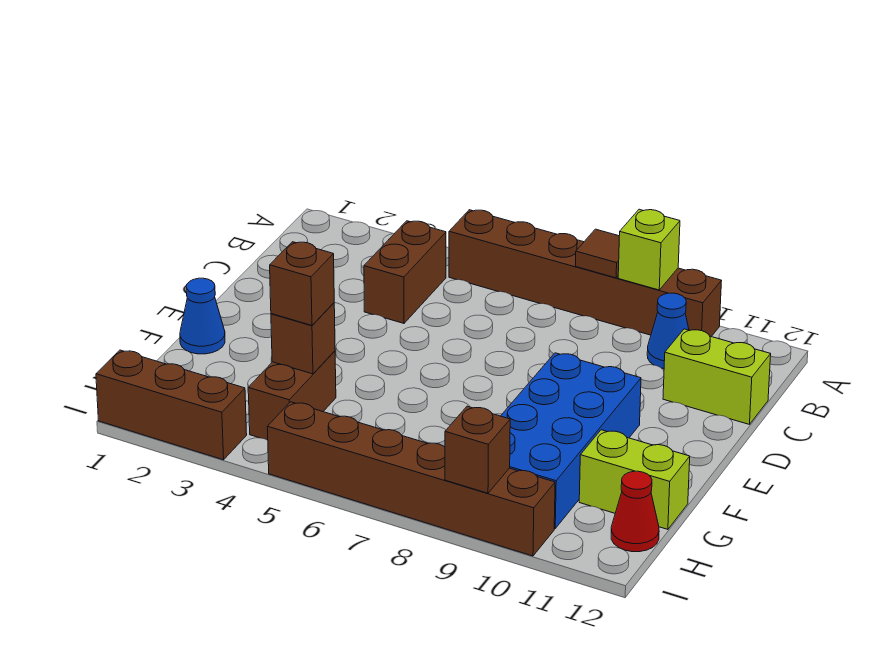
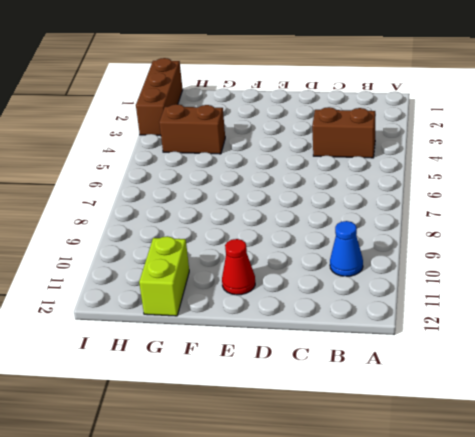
red cone E11 level 1 -> red cone H12 level 1
none -> brown brick A5:A10 level 1
none -> lime brick C11:C12 level 1
none -> blue brick E9:H10 level 1

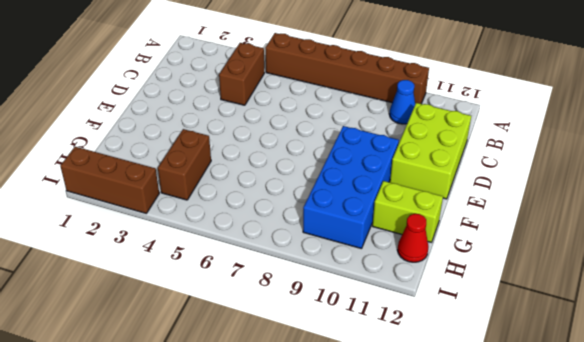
lime brick C11:E12 level 1 -> lime brick C11:C12 level 1
none -> blue cone F1 level 1
none -> brown brick I5:I10 level 1
none -> brown tile A8 level 2

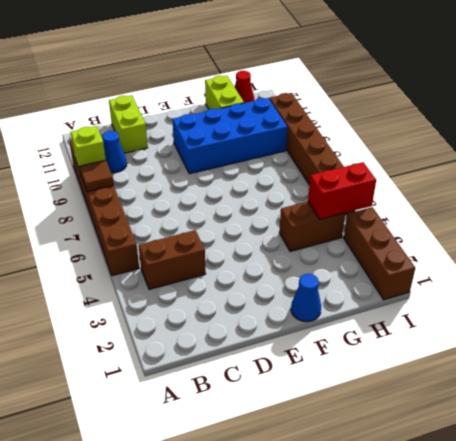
red brick H4:I4 level 2 -> none
none -> brown brick G4 level 2
none -> brown brick I9 level 2
none -> brown brick G4 level 3

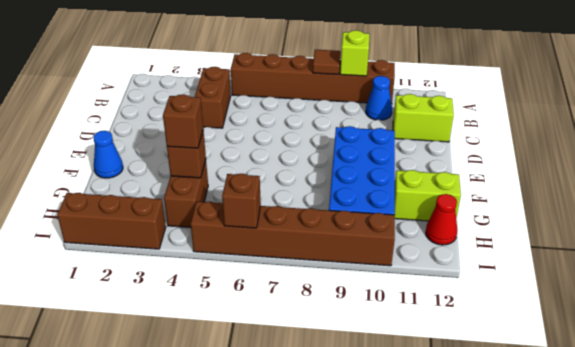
brown brick I6 level 2 -> brown brick I9 level 2

